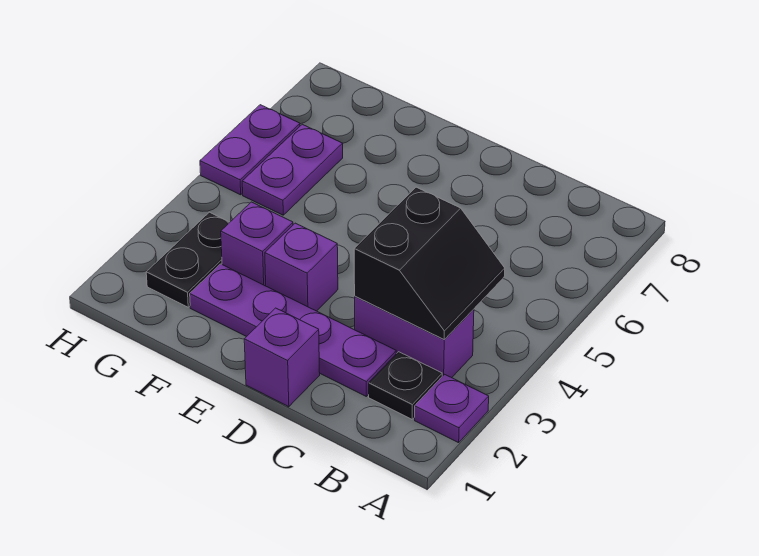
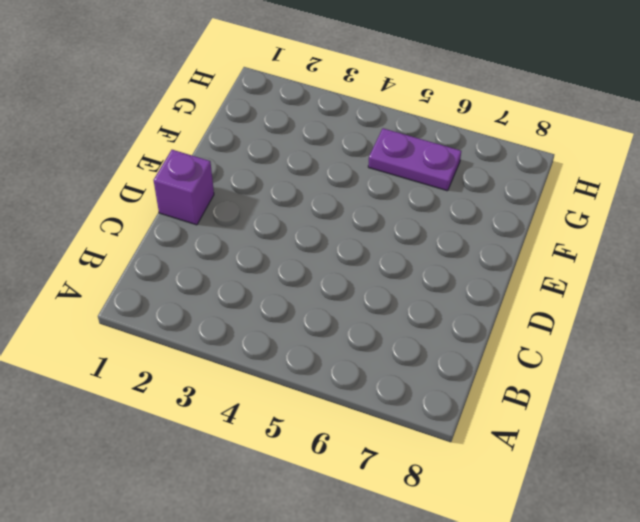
none -> purple plate A2 level 1
none -> black plate B2 level 1

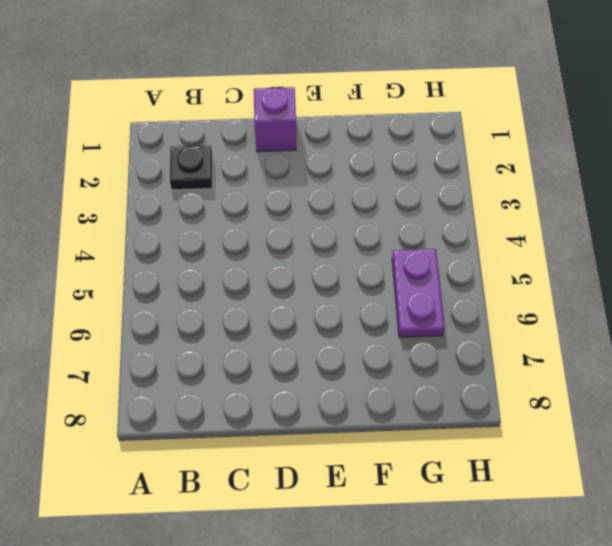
none -> purple plate A2 level 1
none -> purple brick B3:C3 level 1

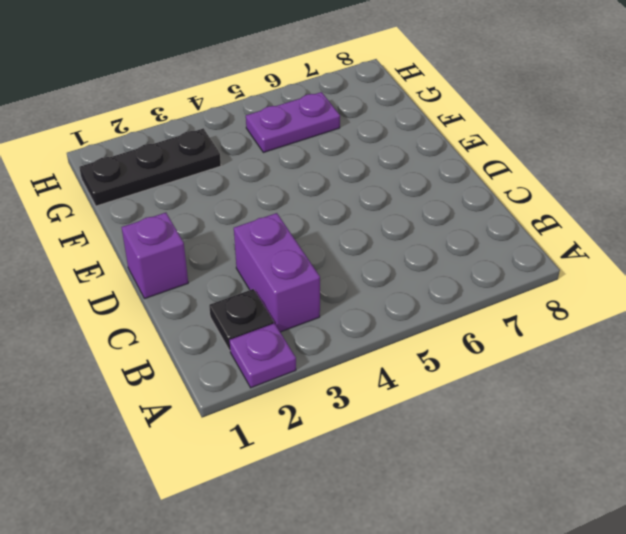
black plate G1:G3 level 1 -> black plate G2:G3 level 1
none -> purple plate C2:F2 level 1
none -> purple brick E3 level 1

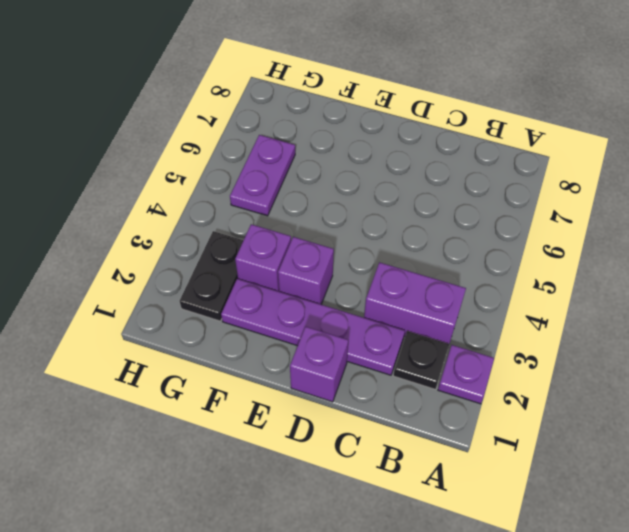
none -> purple plate H5:H6 level 1
none -> black slope B3:C4 level 2 top C

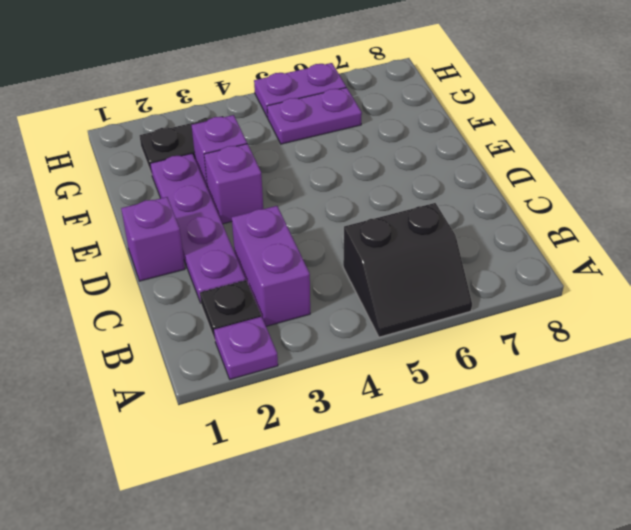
black slope A5:B6 level 1 top B -> black slope B3:C4 level 2 top C

